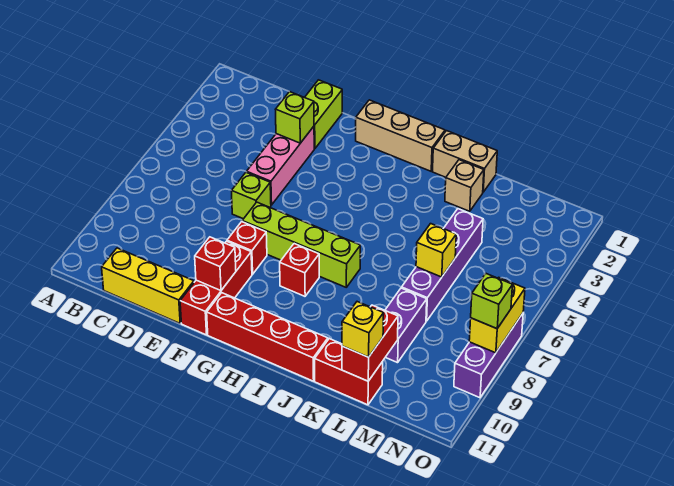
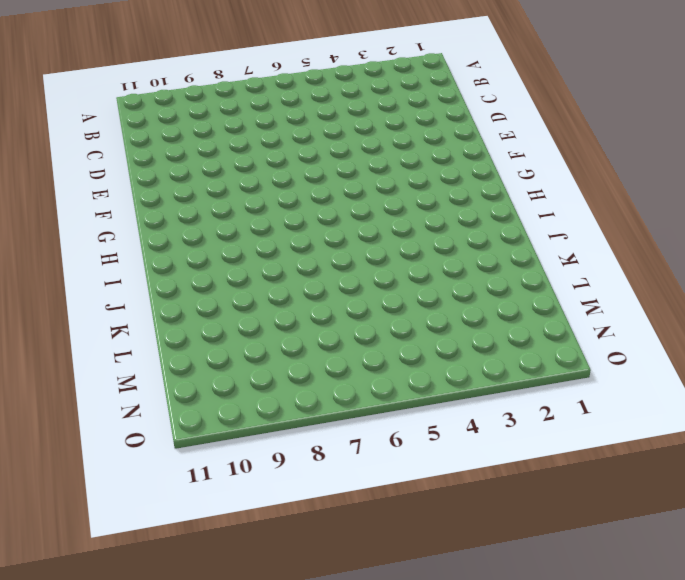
none -> yellow brick C11:E11 level 1
none -> lime brick E1:E2 level 1
none -> pink brick E3:E5 level 1

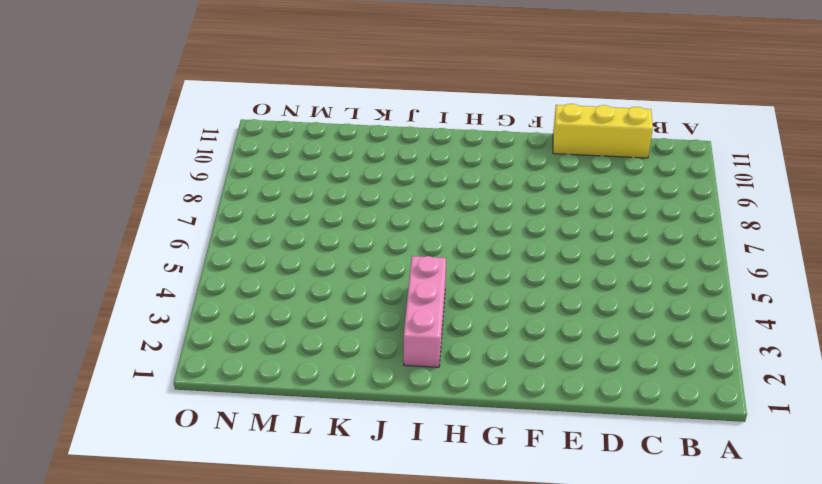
pink brick I2:I4 level 1 -> pink brick E3:E5 level 1
none -> lime brick E1:E2 level 1
none -> lime brick E6 level 1
none -> lime brick F7:I7 level 1

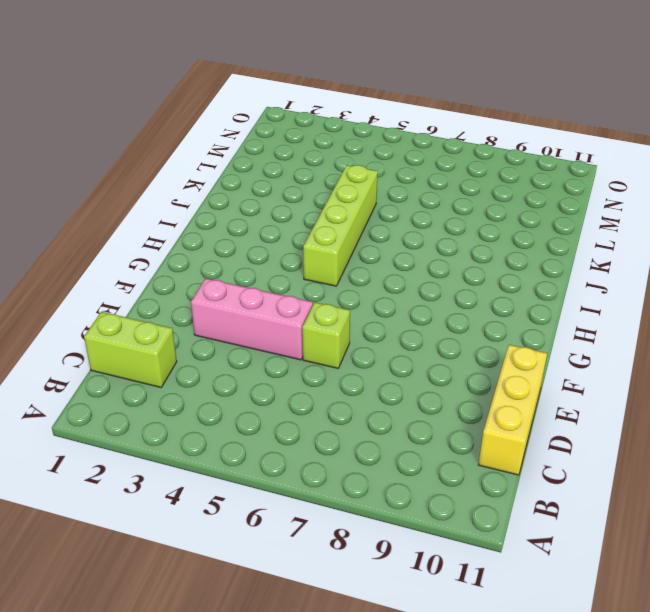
lime brick C1:C2 level 1 -> lime brick E1:E2 level 1
lime brick H5:K5 level 1 -> lime brick F7:I7 level 1
none -> red brick F8 level 1
none -> red brick F9:F11 level 1
none -> tan brick G1:I1 level 1

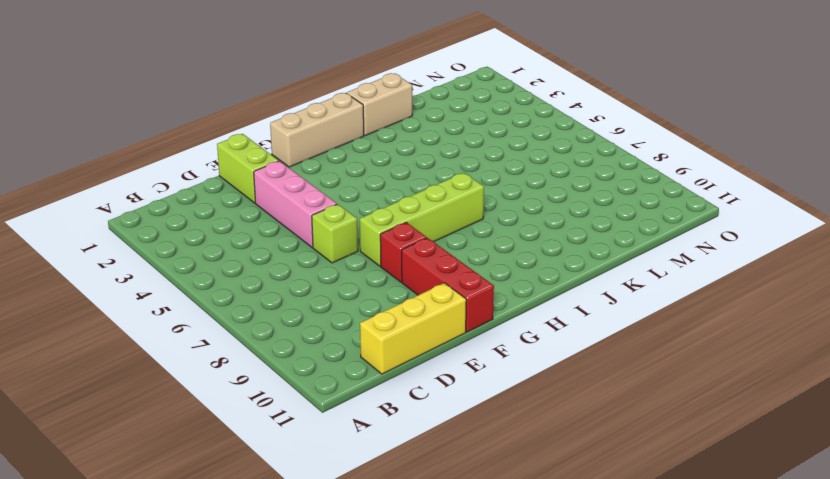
none -> red brick G11:J11 level 1
none -> red brick H8 level 1
none -> tan brick K2 level 1

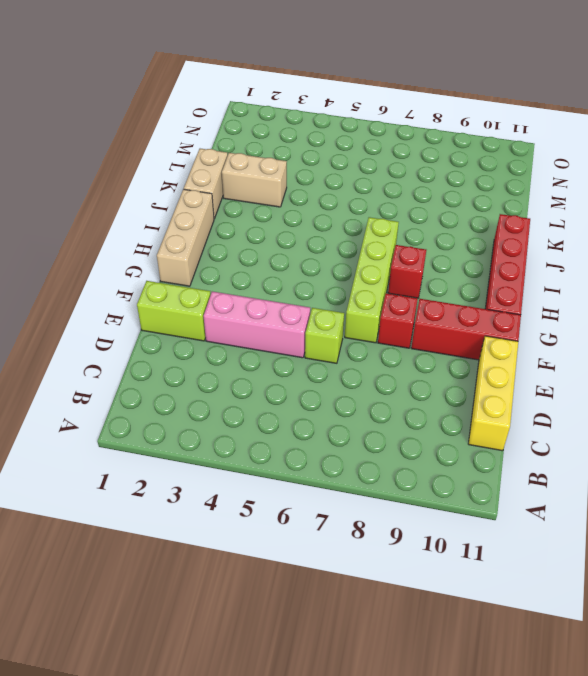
tan brick K2:K3 level 1 -> tan brick K2 level 1
none -> red brick K11:L11 level 1
none -> purple brick L4:L7 level 1
none -> purple brick L8:L9 level 1

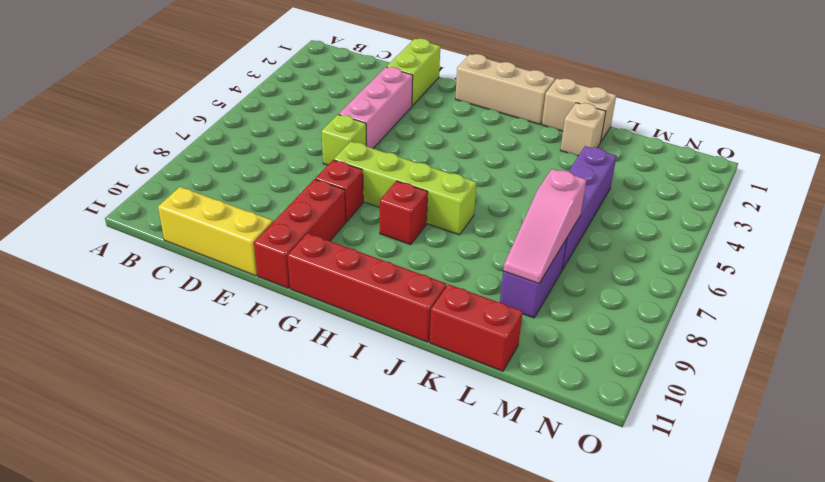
pink slope L7:L9 level 2 top 7 -> none
none -> purple brick O7:O9 level 1
none -> lime brick E3 level 2
none -> red brick F10 level 2

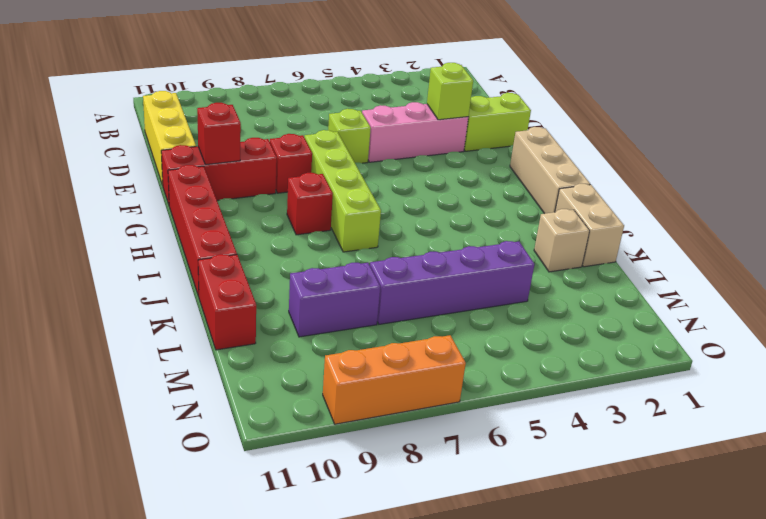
orange brick O7:O9 level 1 -> purple brick O7:O9 level 1
none -> yellow brick L6 level 2
none -> red brick L10:L11 level 2
none -> yellow brick O7:O8 level 2

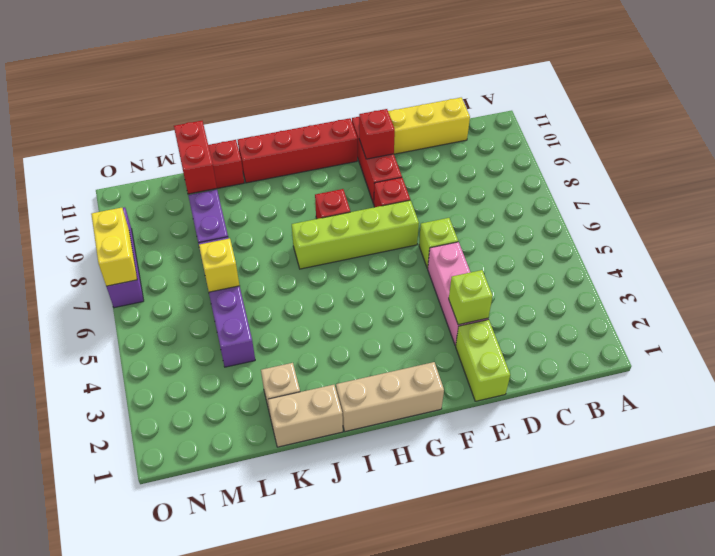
none -> yellow brick L11 level 3
none -> lime brick O8 level 3

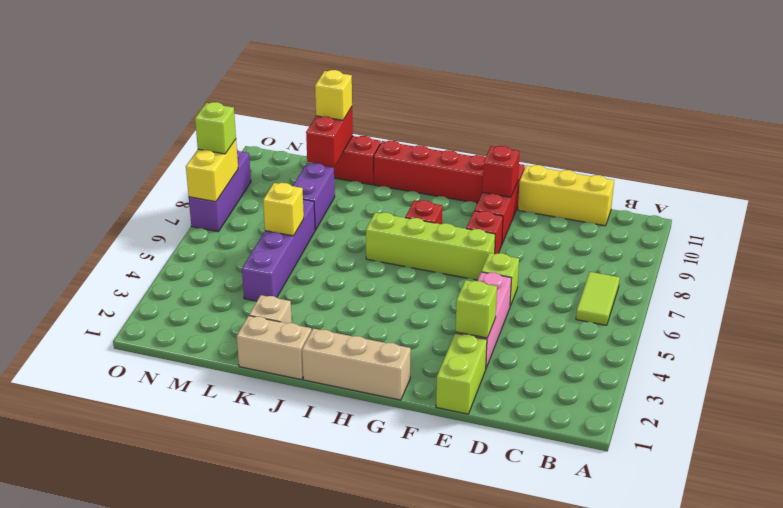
lime tile B6:B7 level 1 -> none

